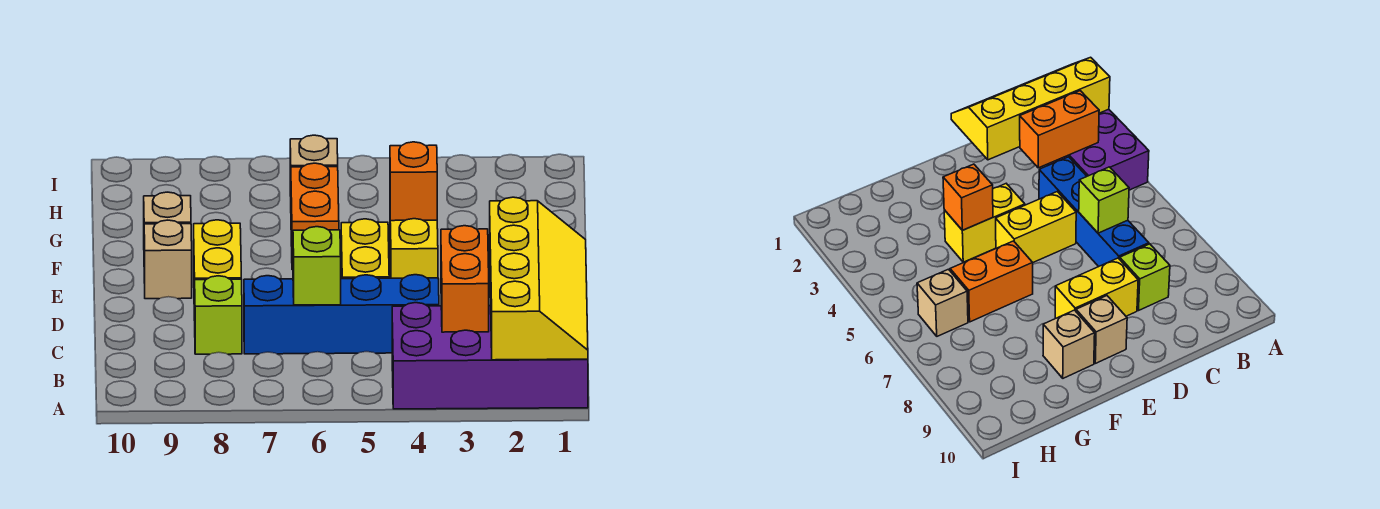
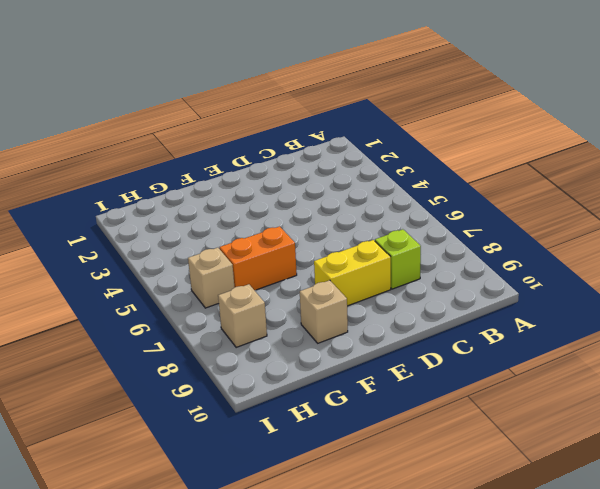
tan brick H8 level 1 -> tan brick E9 level 1
none -> purple brick A1:B4 level 1
none -> blue brick C4:C7 level 1
none -> yellow brick D5:E5 level 1

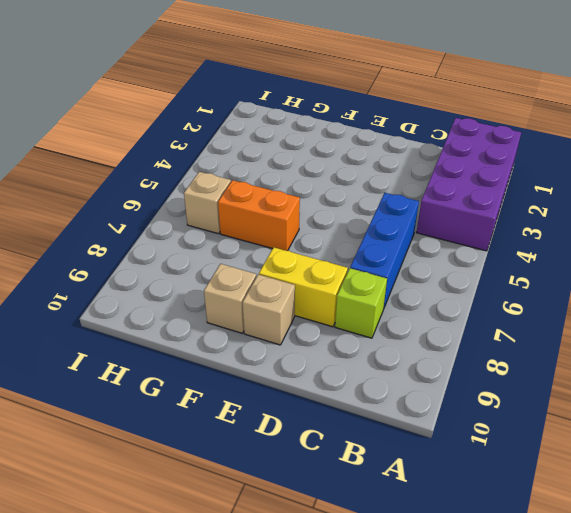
blue brick C5:C7 level 1 -> blue brick C4:C7 level 1
none -> yellow brick D5:E5 level 1
none -> yellow brick E4:F4 level 1
none -> yellow slope A1:D2 level 2 top 2

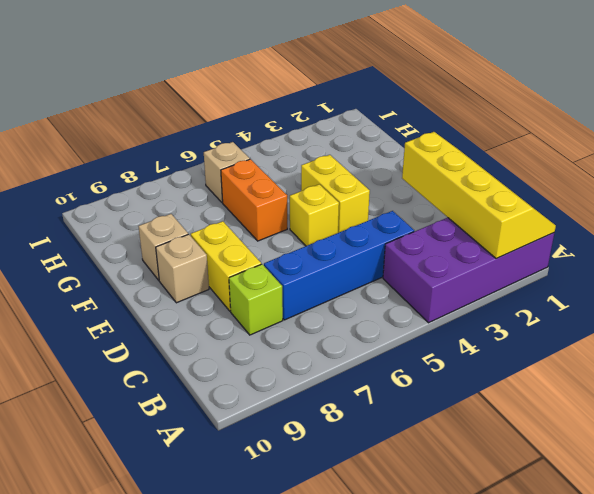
yellow brick E5 level 1 -> yellow brick D5:E5 level 1
none -> orange brick B3:C3 level 2
none -> lime brick C6 level 2
none -> orange brick F4 level 2

